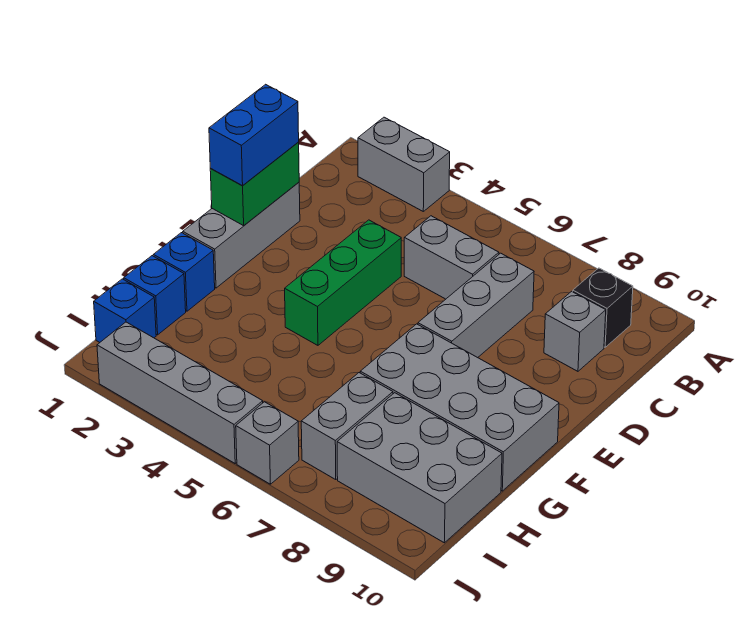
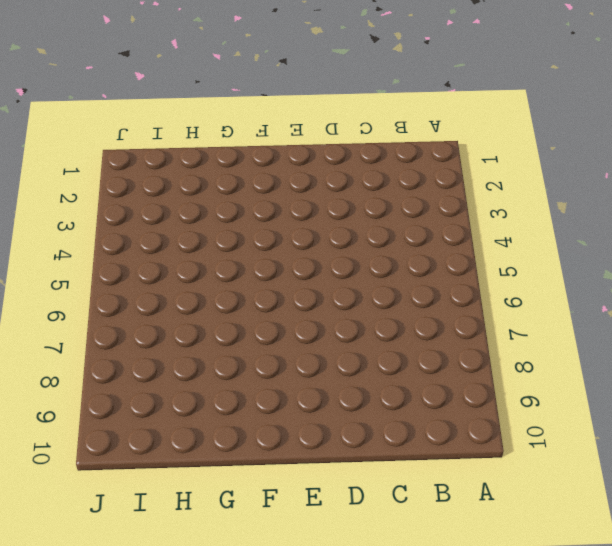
none -> grey brick A2:A3 level 1
none -> black brick B9 level 1
none -> grey brick C5:C6 level 1

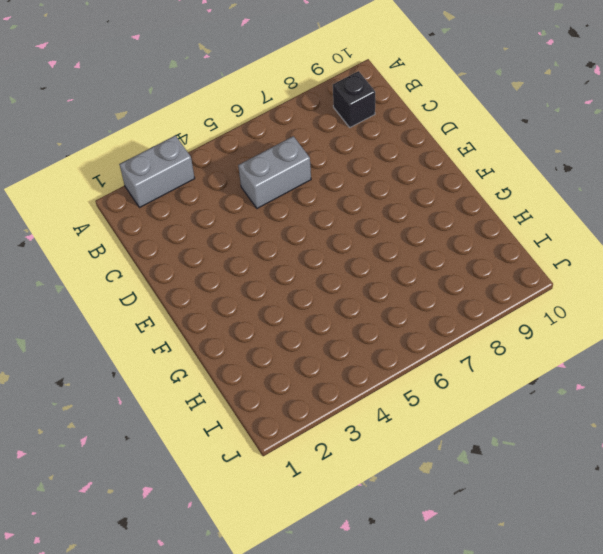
none -> grey brick C7:E7 level 1
none -> grey brick C9 level 1
none -> grey brick D1:F1 level 1

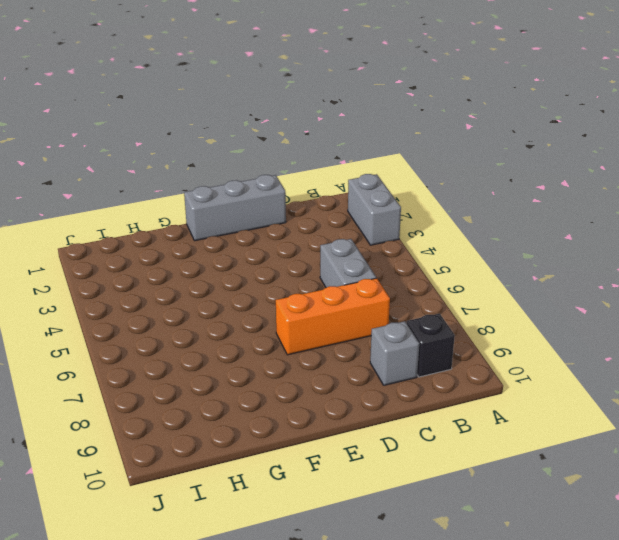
orange brick C7:E7 level 1 -> grey brick C7:E7 level 1
none -> green brick D4:F4 level 1
none -> grey brick F7:G10 level 1
none -> blue brick G1 level 1

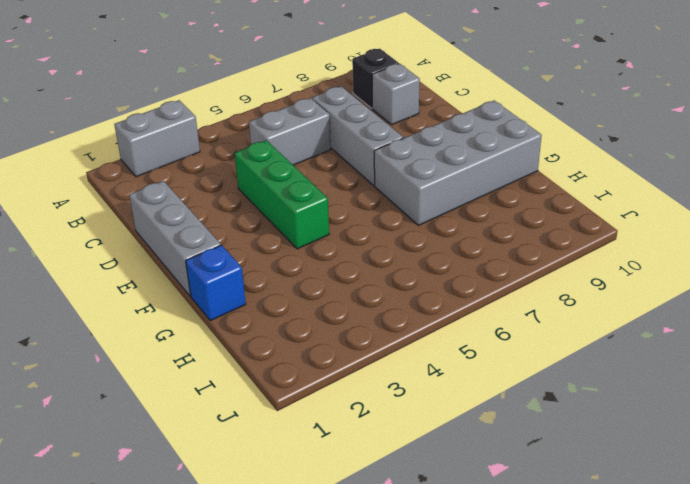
none -> blue brick H1 level 1
none -> grey brick H7:I7 level 1
none -> grey brick H8:I10 level 1

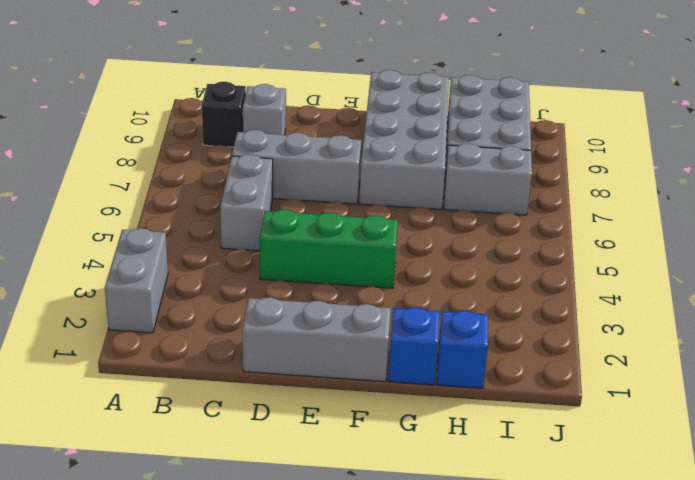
none -> blue brick I1 level 1
none -> grey brick J2:J5 level 1
none -> grey brick J6 level 1

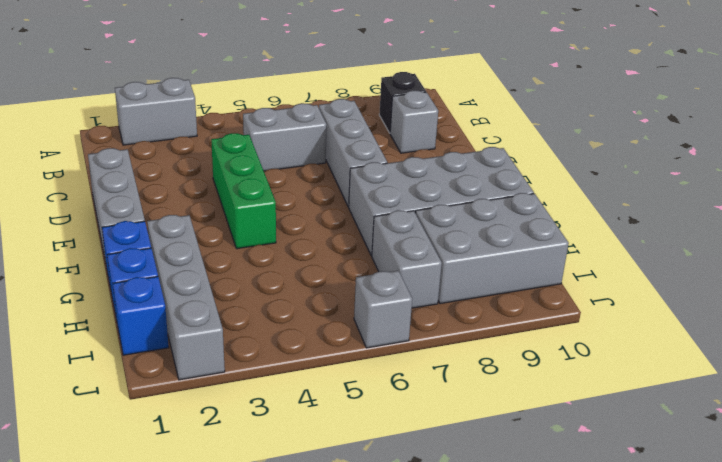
grey brick G2:J2 level 1 -> grey brick J2:J5 level 1
none -> green brick D1:E1 level 2
none -> blue brick D1:E1 level 3

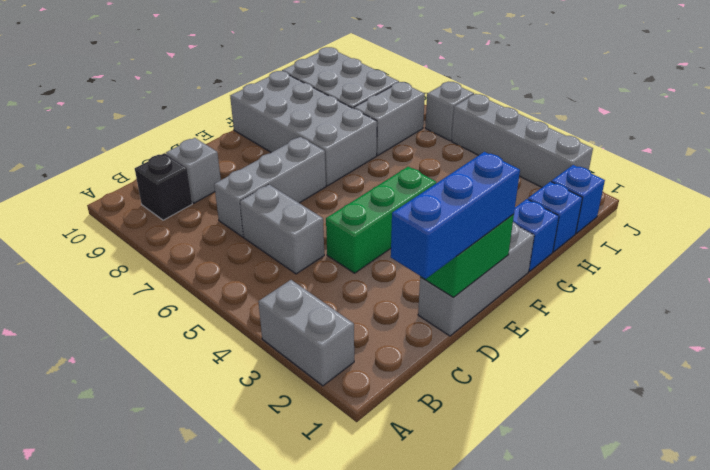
blue brick C1:E1 level 3 -> blue brick D1:E1 level 3

